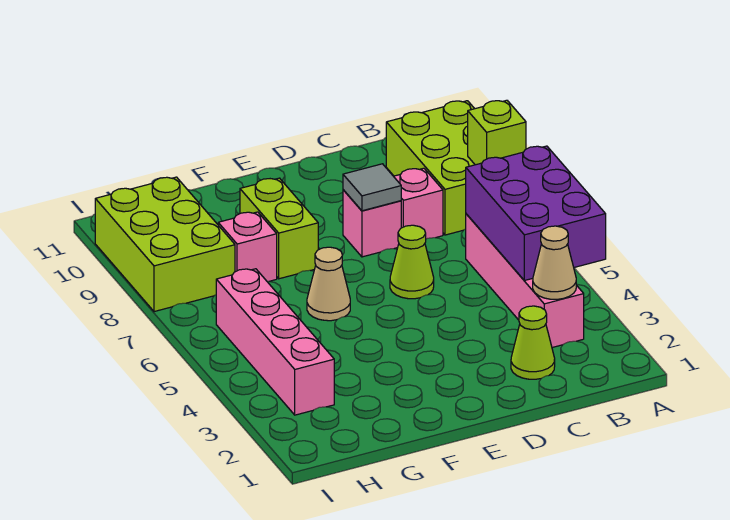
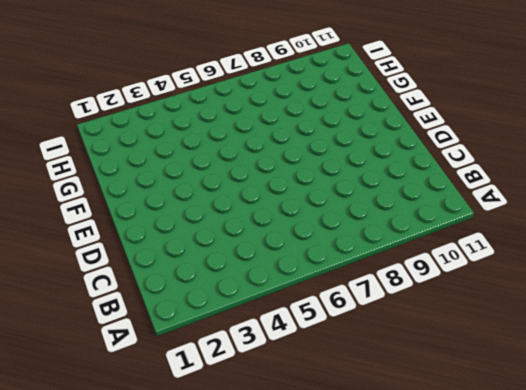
none -> lime brick A8:B10 level 1
none -> pink brick B3:B6 level 1
none -> lime cone C2 level 1

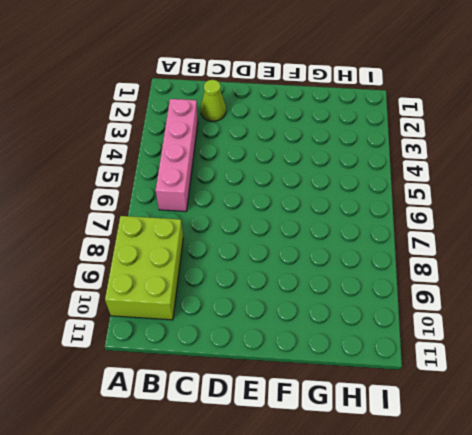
none -> pink brick C8 level 1
none -> lime cone D6 level 1
none -> pink brick D8 level 1

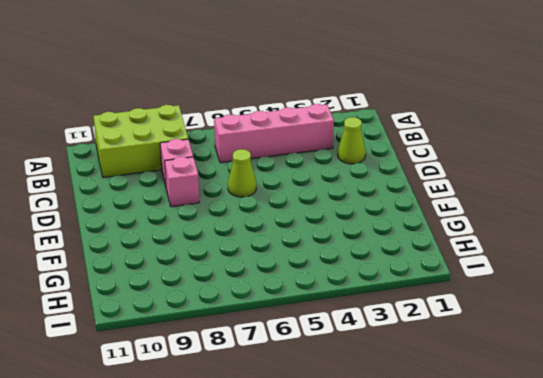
none -> tan cone F6 level 1
none -> lime brick F8:F9 level 1
none -> pink brick G8 level 1

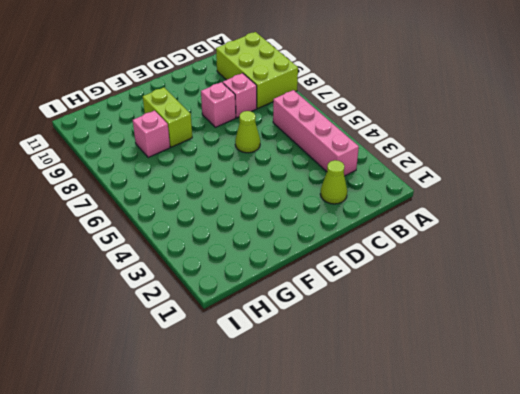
none -> tan cone F6 level 1
none -> pink brick H3:H6 level 1
none -> lime brick H8:I10 level 1

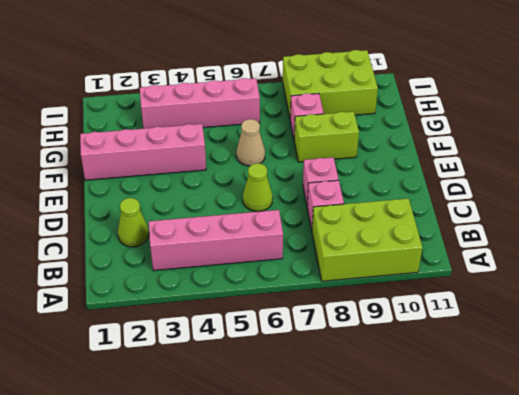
pink brick F1:F4 level 1 -> none
none -> purple brick A4:B6 level 2
none -> lime brick A8 level 2
none -> tan cone B3 level 2

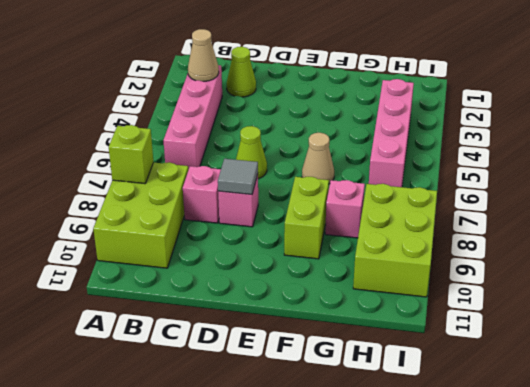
none -> purple brick A4:B6 level 2

